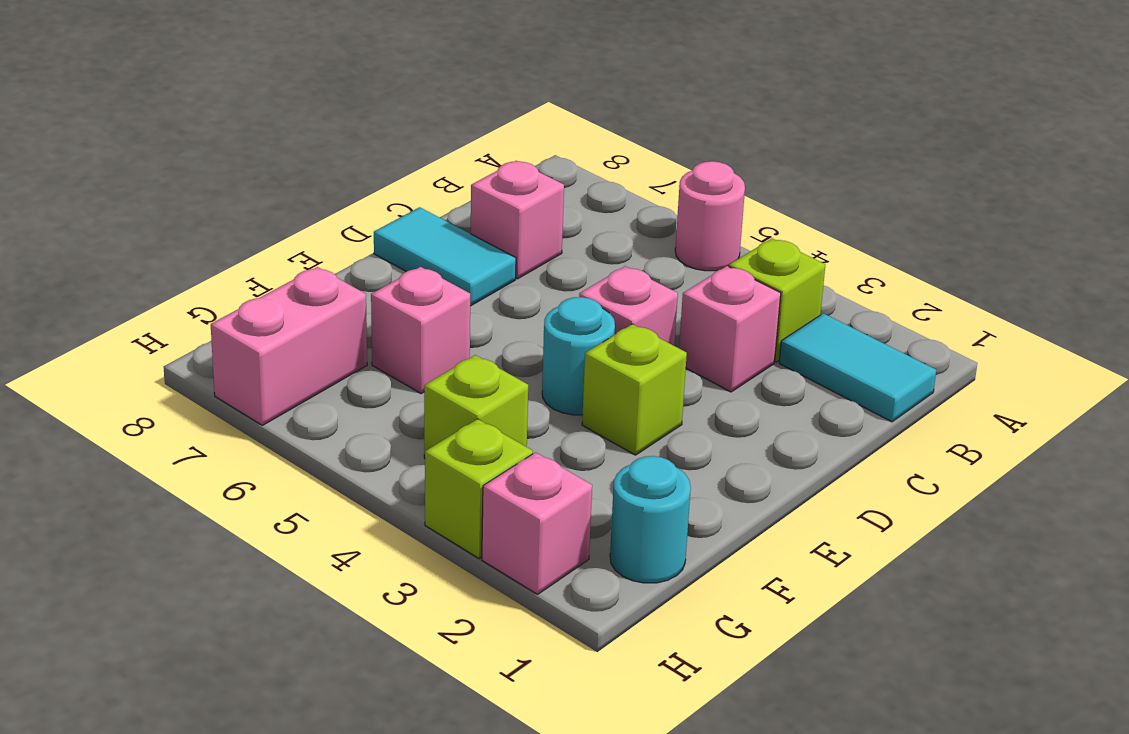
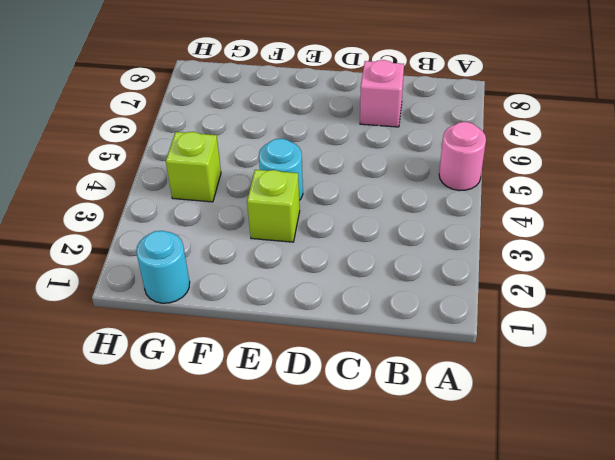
none -> cyan tile B1:B2 level 1
none -> lime brick B3 level 1
none -> pink brick C3 level 1

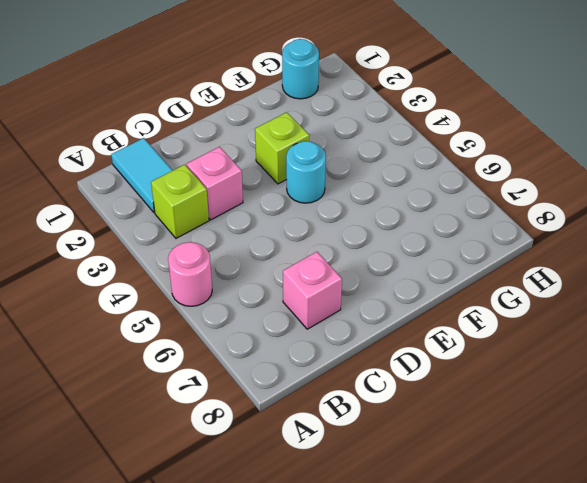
none -> pink brick D4 level 1
none -> cyan tile D7:D8 level 1
none -> pink brick F6 level 1

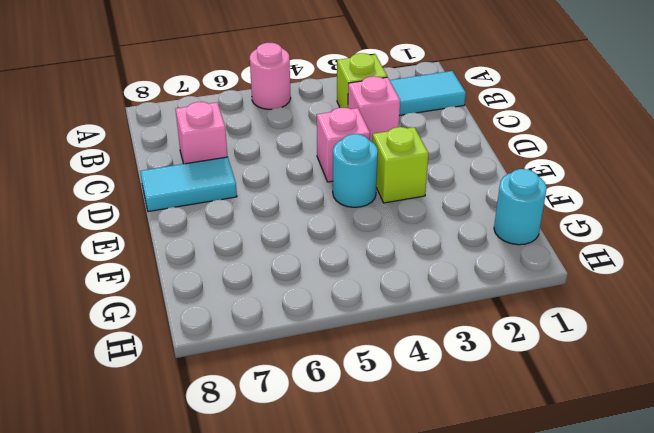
none -> pink brick F6 level 1
none -> lime brick G4 level 1
none -> pink brick G7:H7 level 1

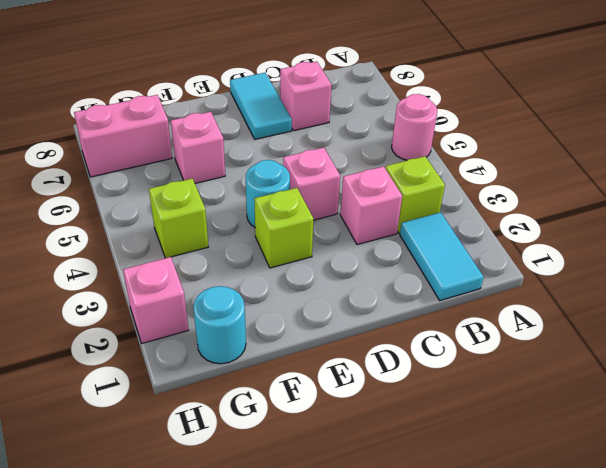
none -> lime brick H3 level 1

